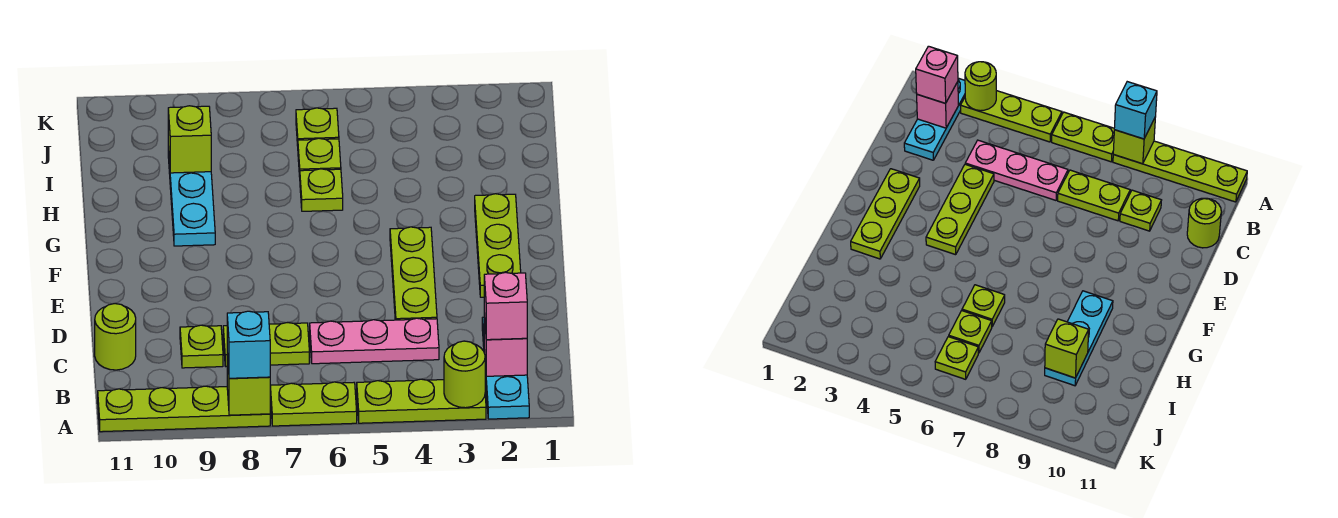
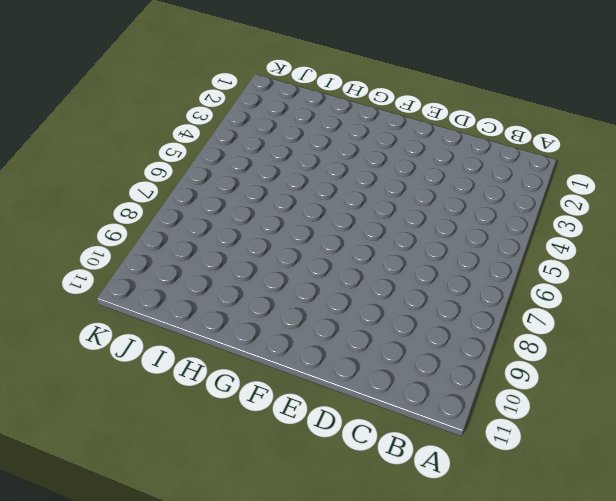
none -> cyan plate A2:C2 level 1
none -> lime plate A3:A5 level 1
none -> lime plate A6:A7 level 1

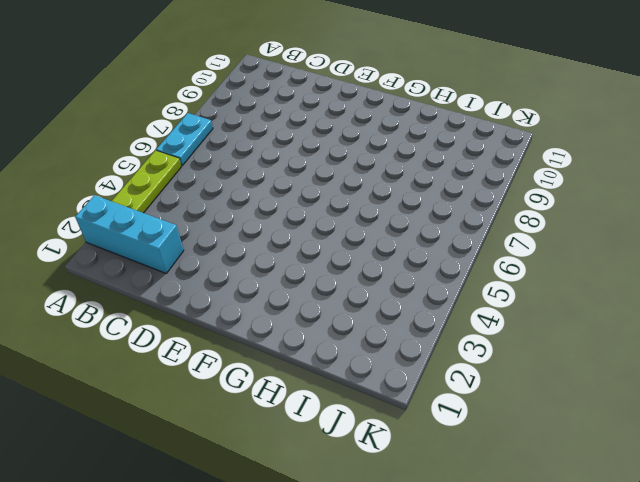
cyan brick A2:C2 level 1 -> cyan plate A2:C2 level 1
cyan plate A6:A7 level 1 -> lime plate A6:A7 level 1
none -> lime plate A8:A11 level 1
none -> pink plate C4:C6 level 1
none -> lime plate C7:C8 level 1

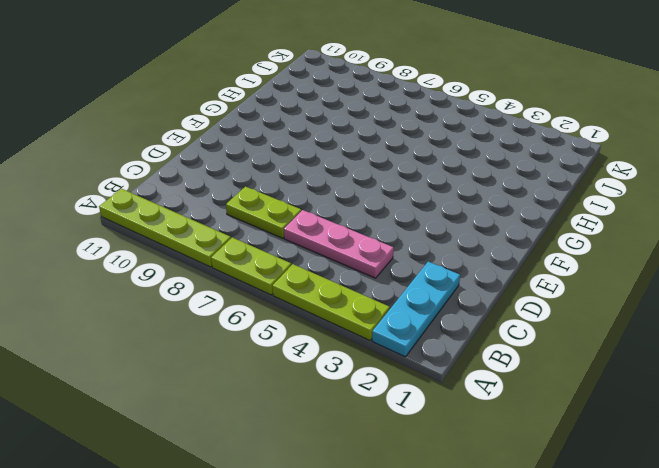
none -> lime plate C9 level 1
none -> lime round brick C11 level 1
none -> lime plate D4:F4 level 1

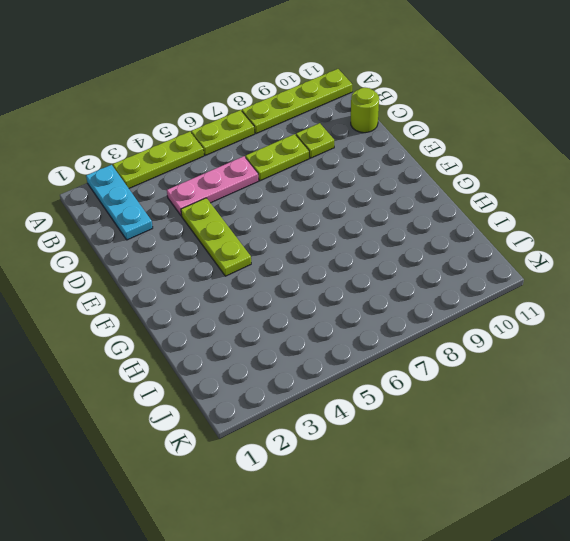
none -> lime plate E2:G2 level 1
none -> cyan plate G9:I9 level 1
none -> lime plate H6 level 1

